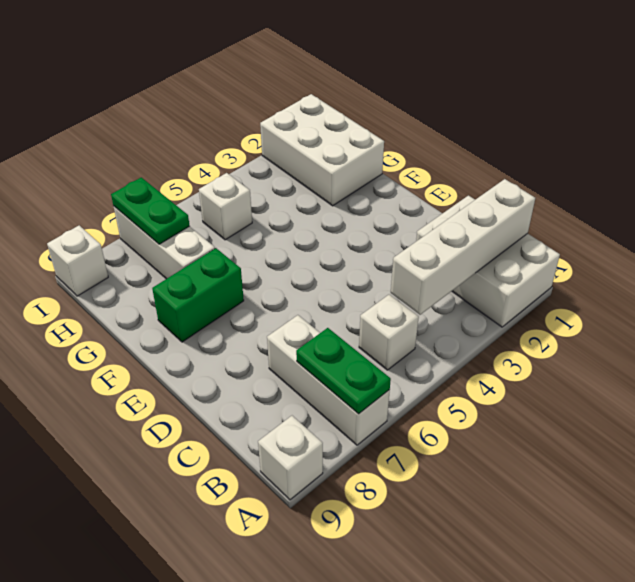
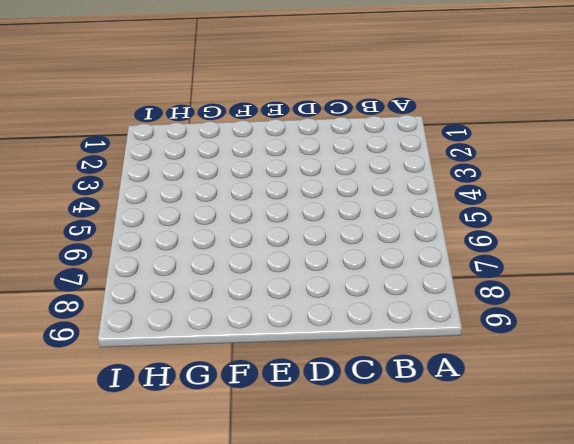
none -> white brick A1:C2 level 1
none -> white brick A7:C7 level 1
none -> white brick A9 level 1

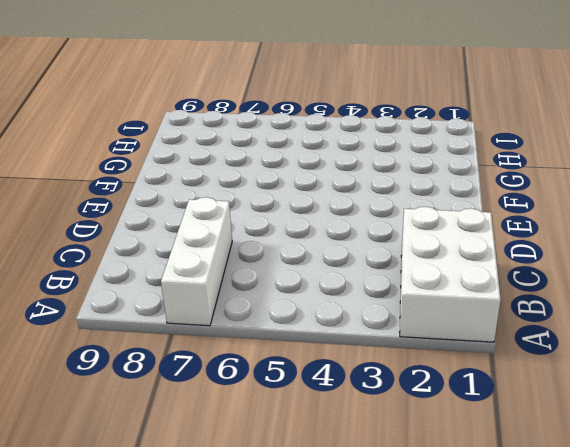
none -> white brick A9 level 1
none -> white brick B5 level 1
none -> green brick F7:F8 level 1

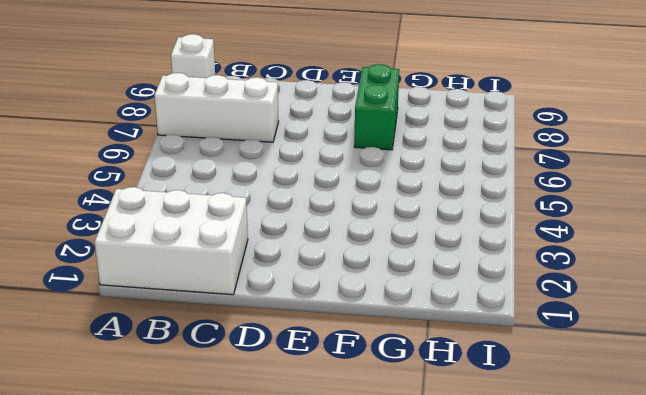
none -> white brick B5 level 1
none -> white brick G1:I2 level 1
none -> white brick G7:I7 level 1

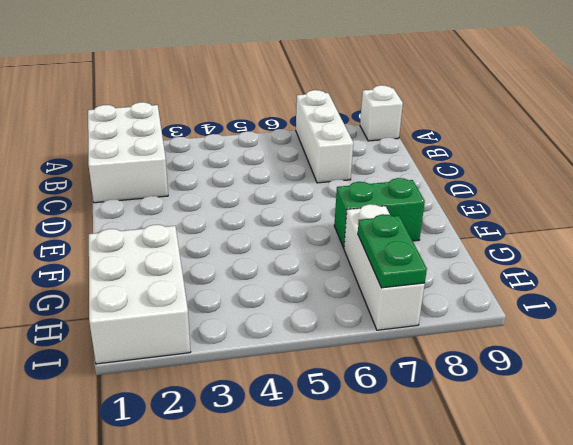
none -> white brick B5 level 1
none -> white brick H5 level 1
none -> white brick I9 level 1

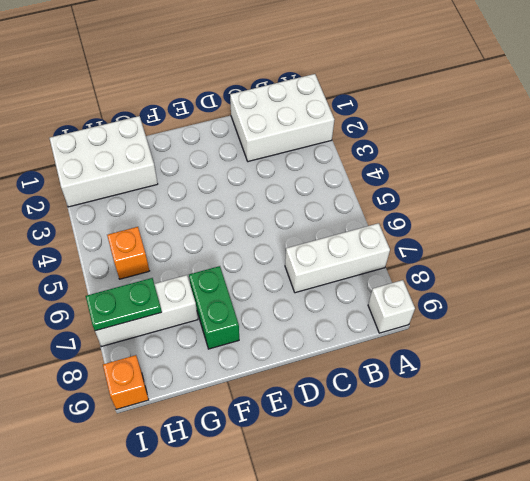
orange brick H5 level 1 -> white brick H5 level 1
orange brick I9 level 1 -> white brick I9 level 1
none -> white brick B5 level 1
none -> green plate A7:B7 level 2
none -> white brick B1:B4 level 2

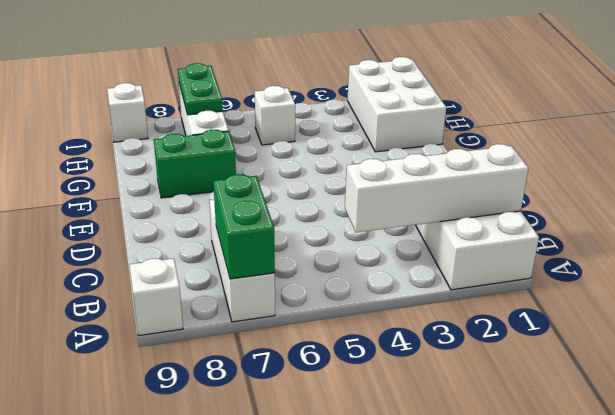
green brick A7:B7 level 2 -> green plate A7:B7 level 2
none -> white brick B5 level 1

